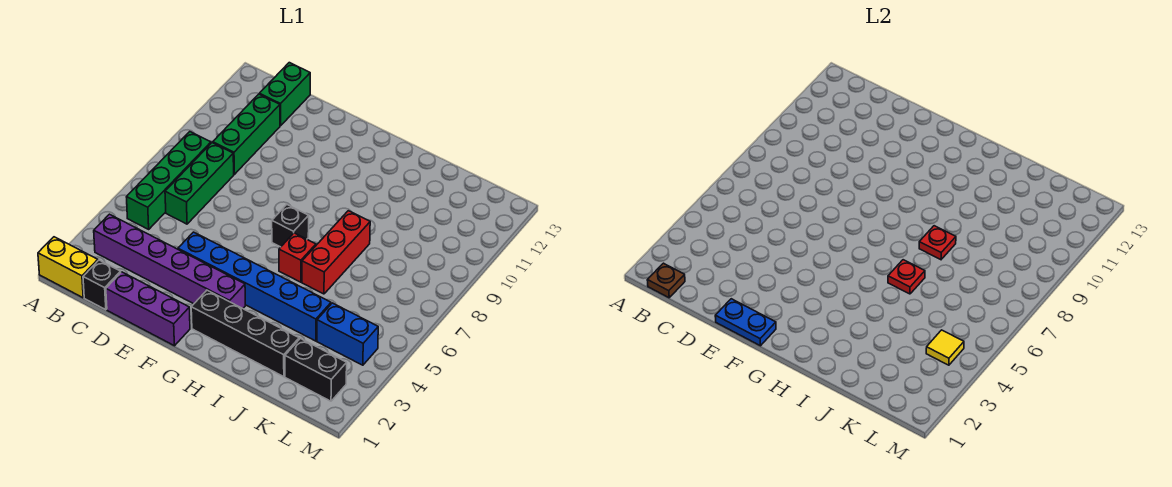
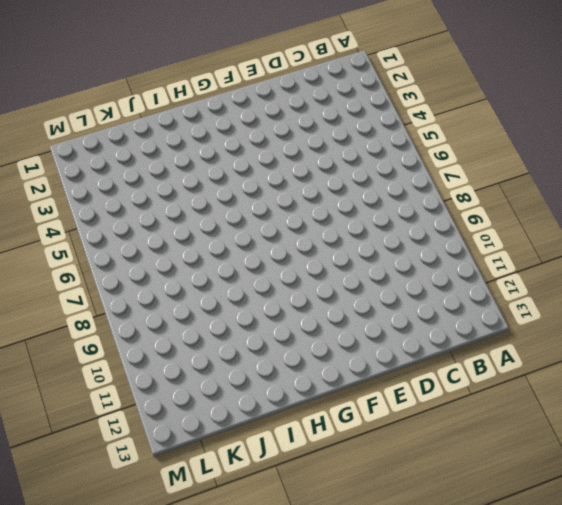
none -> yellow brick A1:B1 level 1
none -> purple brick B3:G3 level 1
none -> green brick B5:B8 level 1

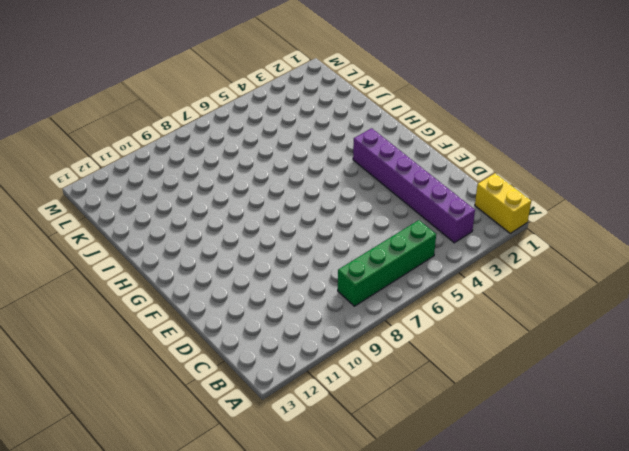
none -> black brick C1 level 1
none -> green brick C6:C8 level 1
none -> green brick C9:C11 level 1

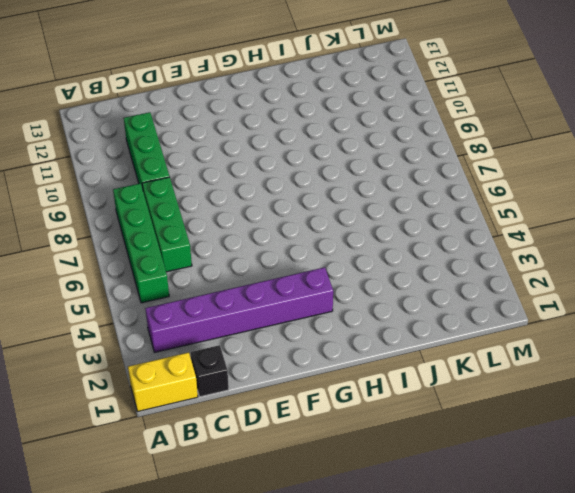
none -> green brick C12:C13 level 1
none -> purple brick D1:F1 level 1
none -> blue brick E4:J4 level 1

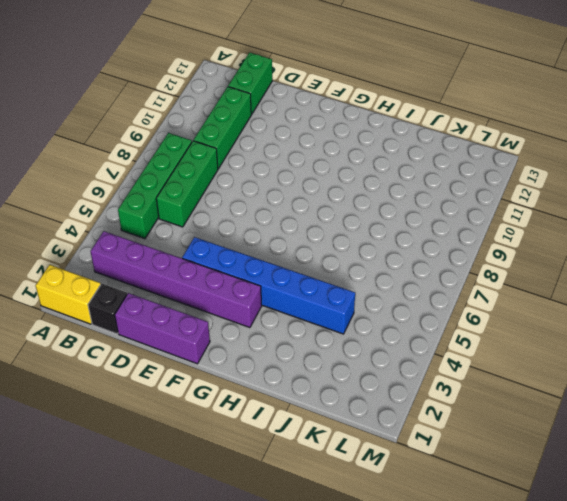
none -> black brick G2:J2 level 1
none -> black brick G7 level 1
none -> red brick H6 level 1

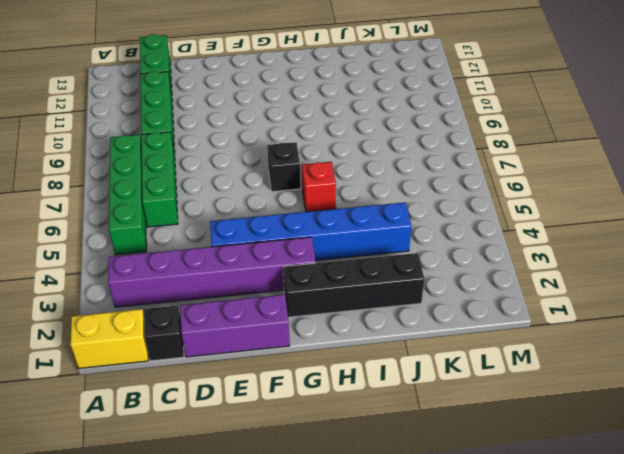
none -> red brick I6:I8 level 1
none -> black brick K2:L2 level 1
none -> blue brick K4:L4 level 1

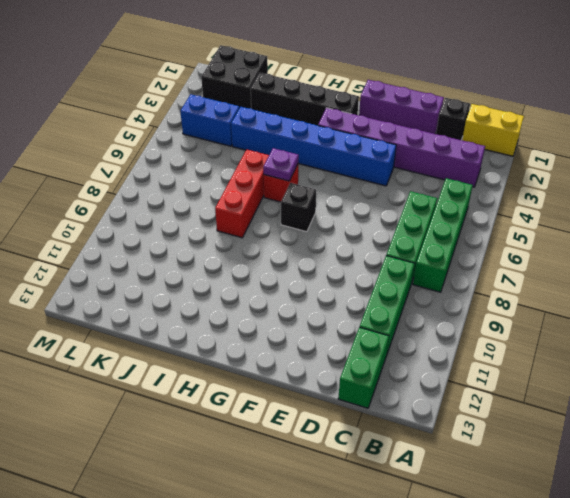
purple plate H6 level 2 -> none
black brick K1:L2 level 1 -> black brick K2:L2 level 1
none -> brown plate B1 level 2
none -> blue plate E1:F1 level 2
none -> red plate I6 level 2

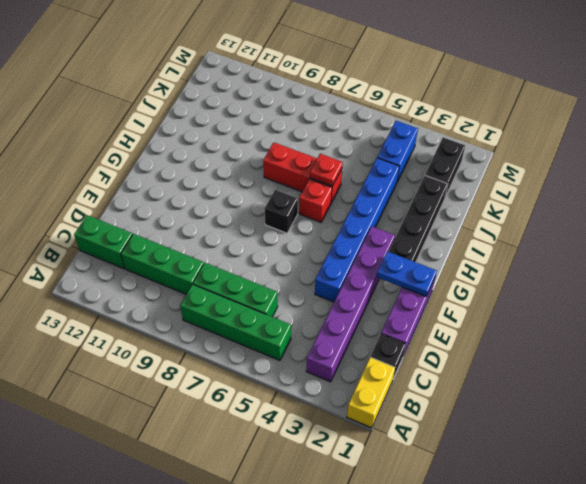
blue plate F1:F2 level 2 -> blue plate E1:F1 level 2
none -> brown plate B1 level 2
none -> red plate I8 level 2
none -> yellow tile L4 level 2

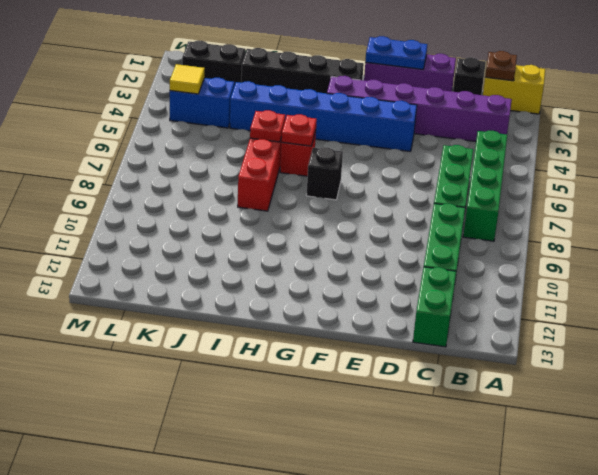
red plate H6 level 2 -> red plate I8 level 2

